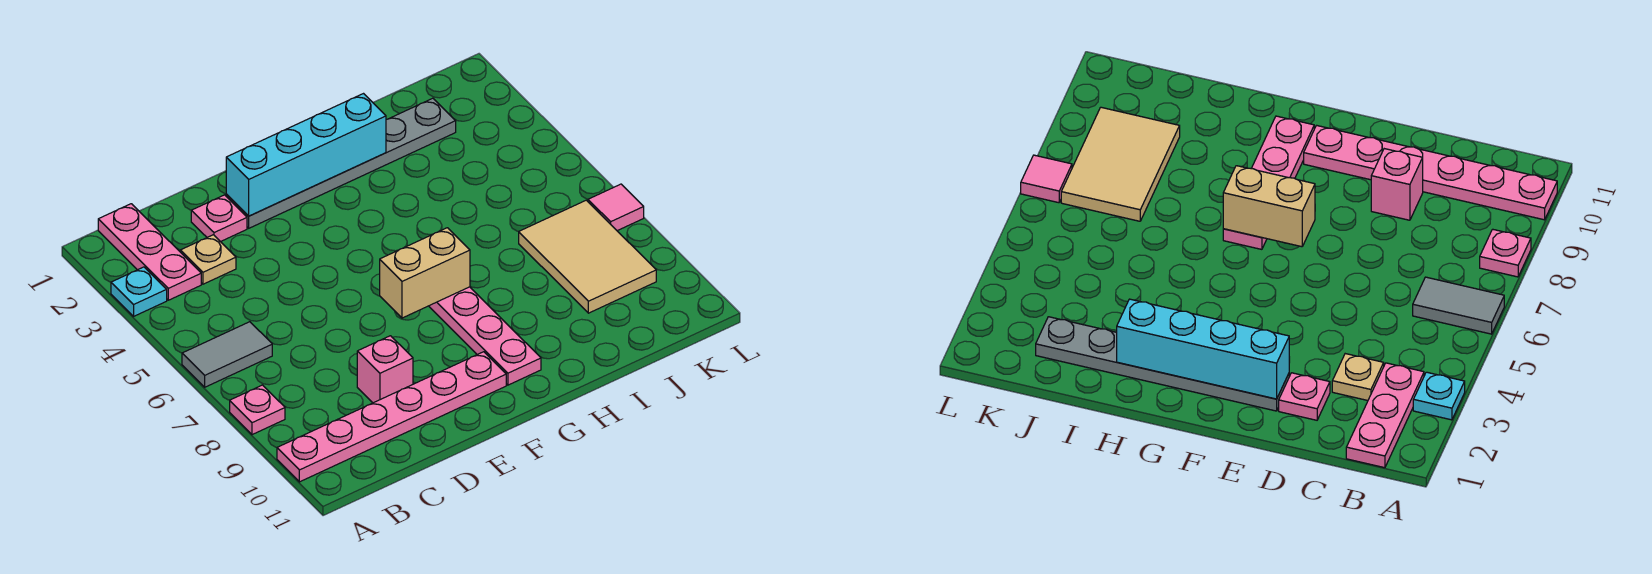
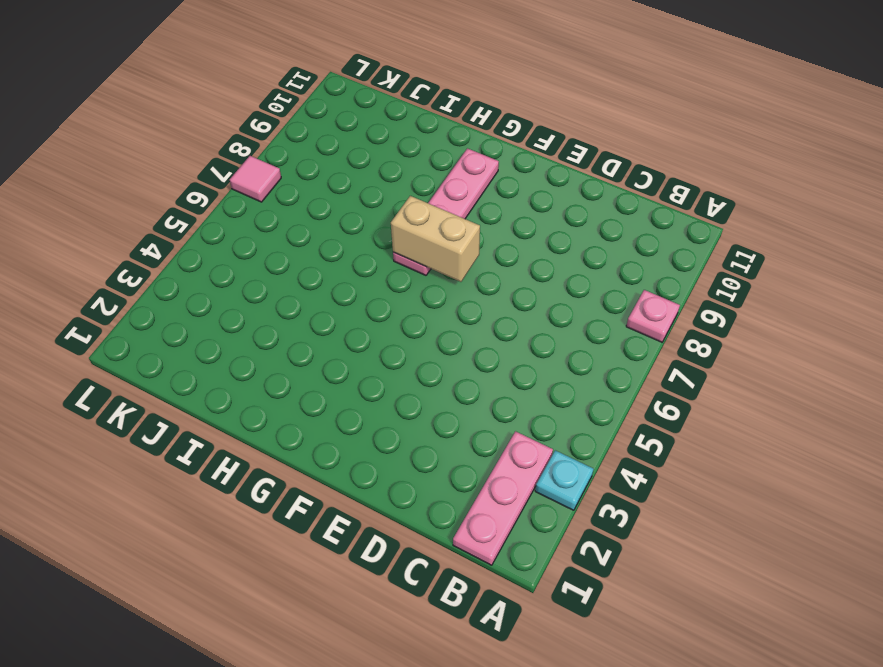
none -> grey tile A6:B6 level 1
none -> pink plate A10:F10 level 1
none -> tan plate C3 level 1

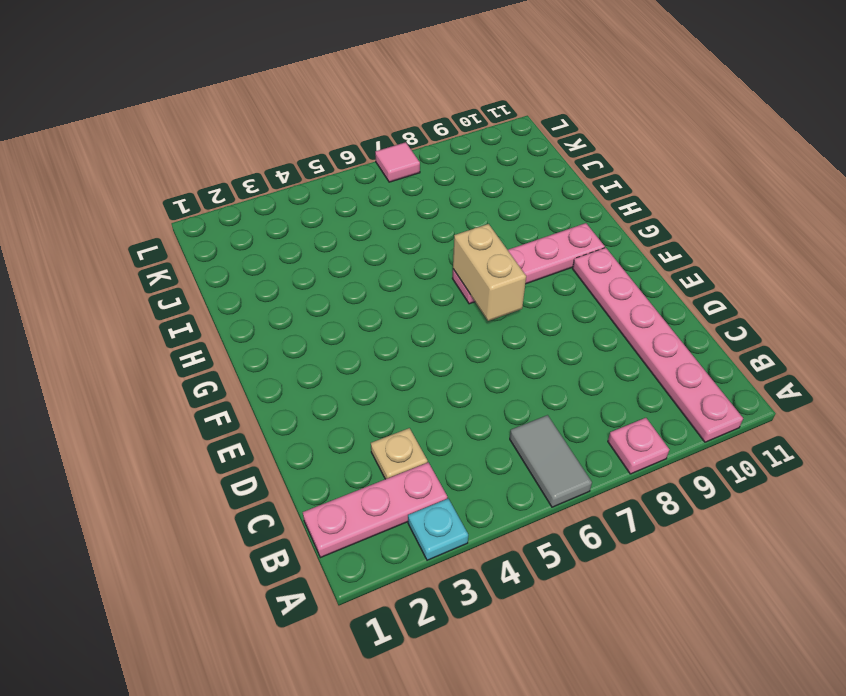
none -> pink plate D2 level 1
none -> pink brick D9 level 1
none -> grey plate E2:J2 level 1

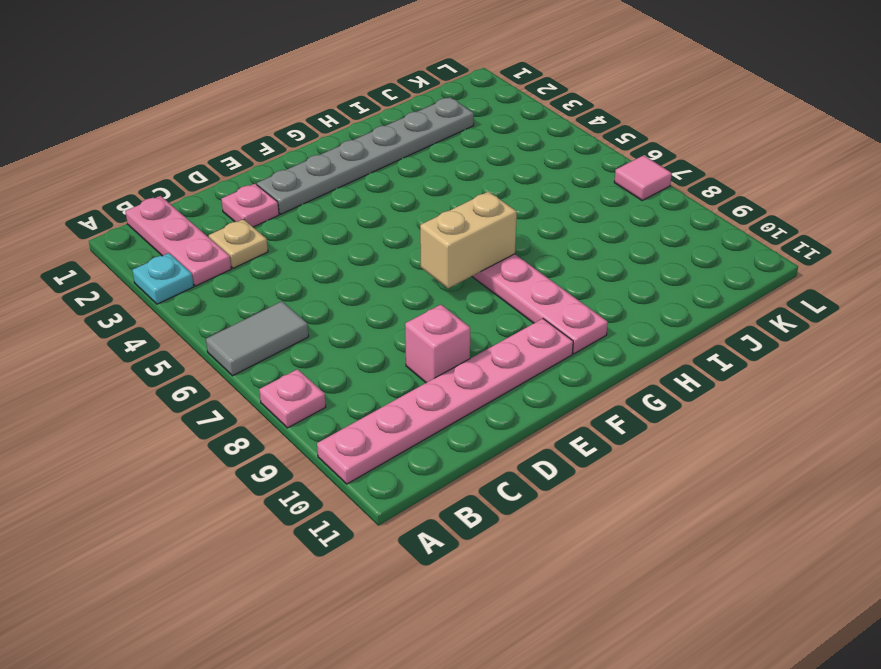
none -> tan tile J7:K9 level 1
none -> cyan brick E2:H2 level 2

